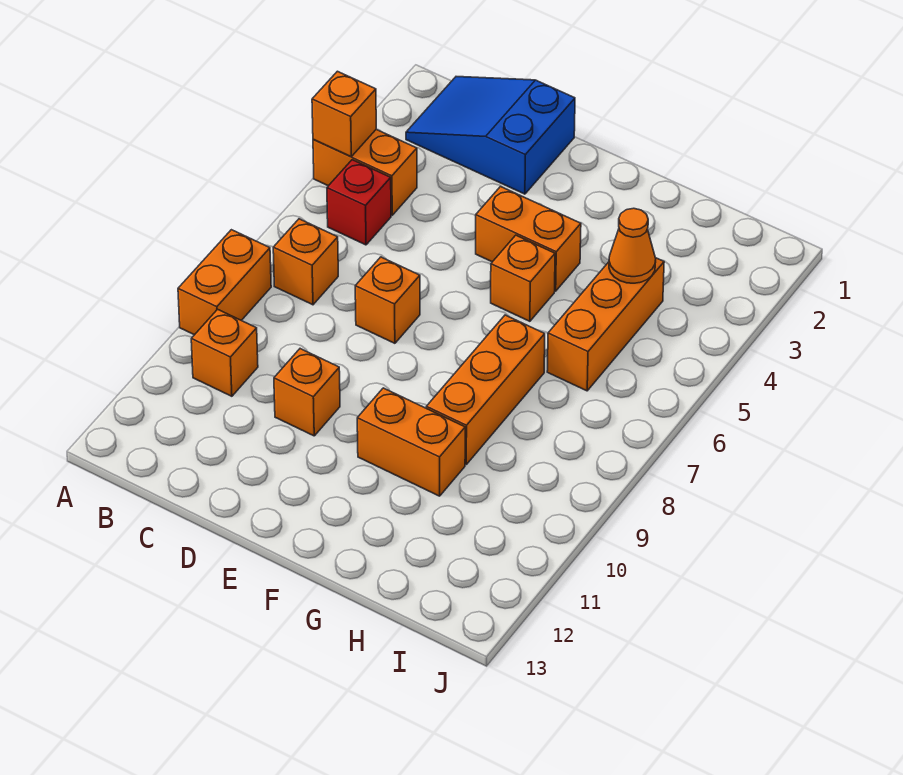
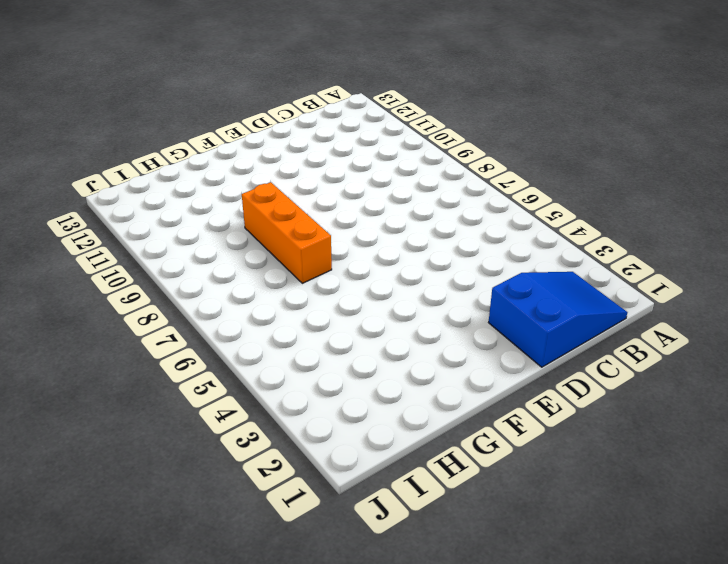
none -> orange brick A4:B4 level 1
none -> orange brick A8:A9 level 1
none -> red brick B5 level 1

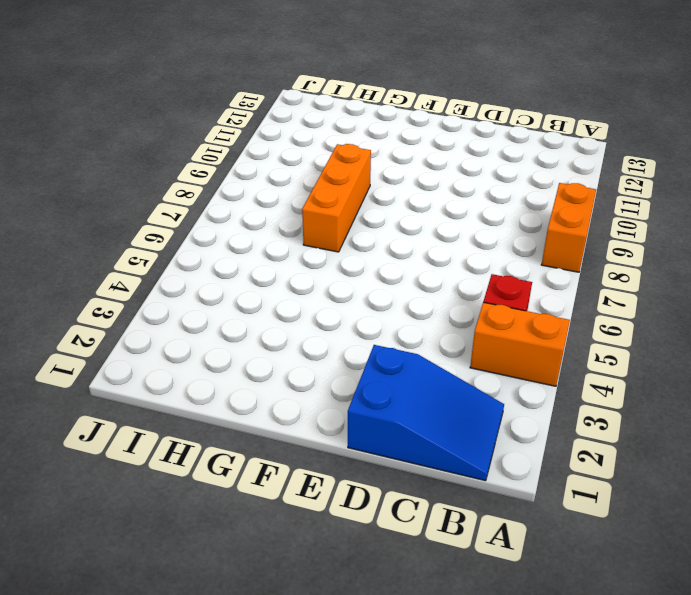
none -> orange brick B7 level 1
none -> orange brick B10 level 1
none -> orange brick D7 level 1

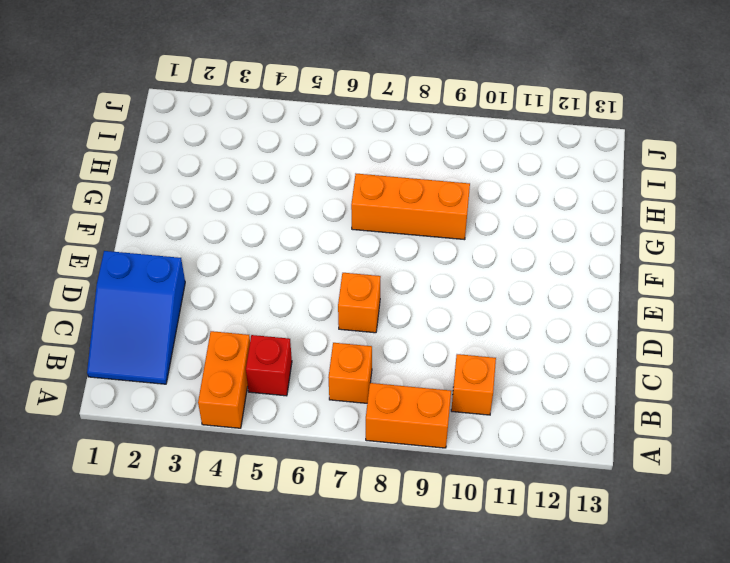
none -> orange brick D10 level 1
none -> orange brick E4:F4 level 1
none -> orange brick F5 level 1

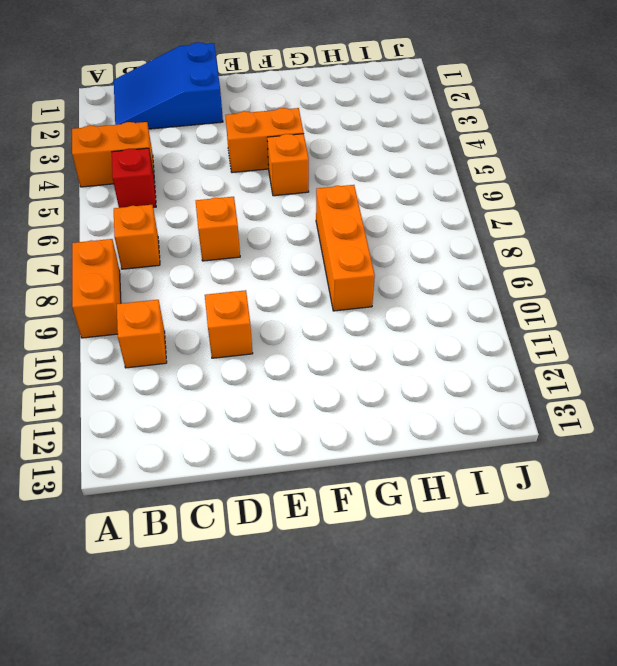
none -> orange brick F10:G10 level 1
none -> orange brick H4:H6 level 1
none -> orange brick A4 level 2

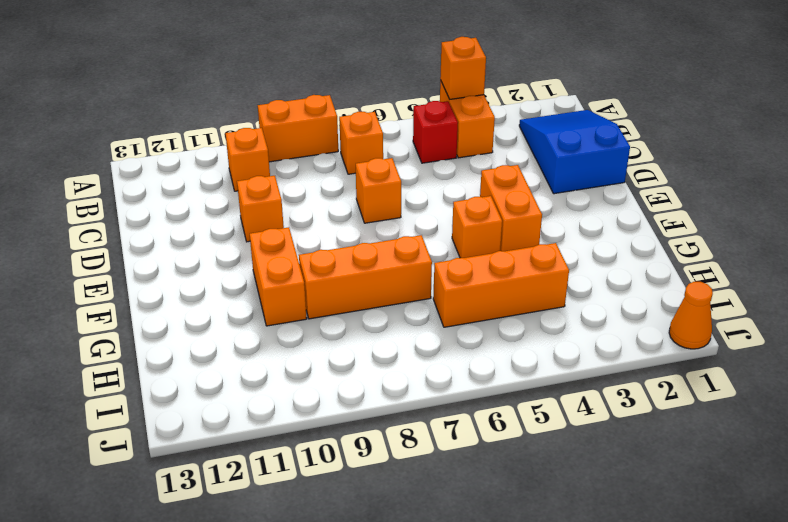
orange cone J1 level 1 -> orange cone H4 level 2

